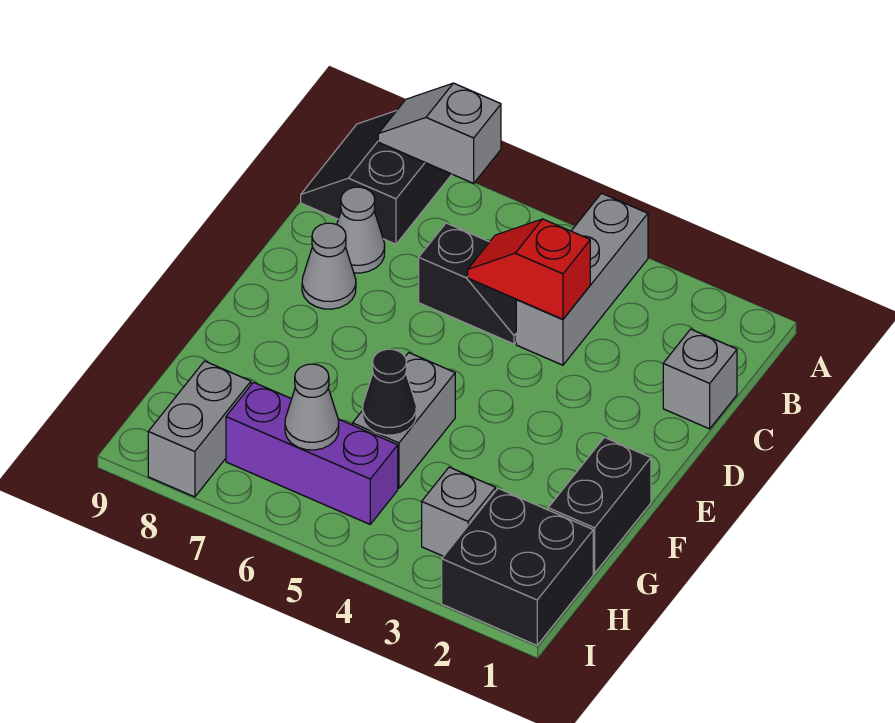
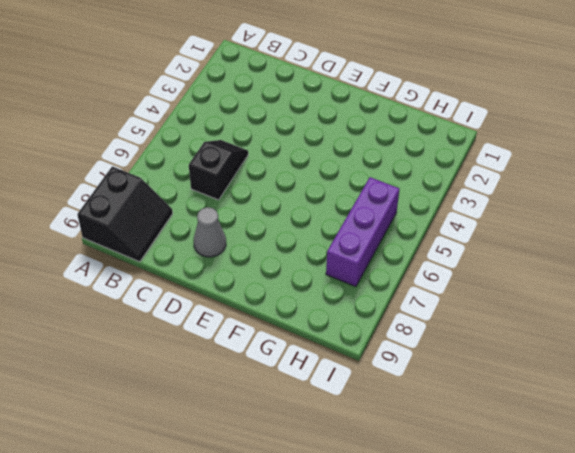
black slope A8:B9 level 1 top A -> black slope A8:B9 level 1 top 8
none -> grey brick A4:C4 level 1
none -> grey brick C1 level 1
none -> grey cone C8 level 1

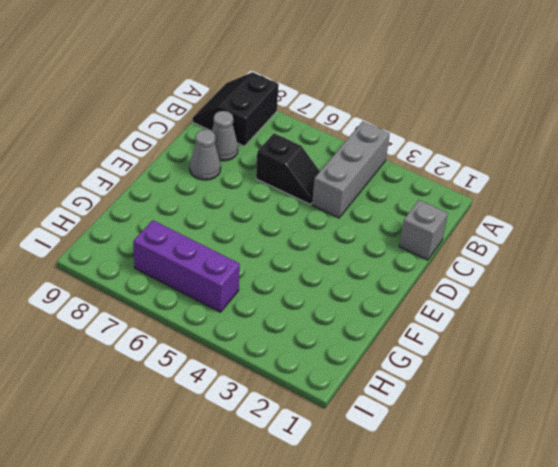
none -> black brick F1:G1 level 1
none -> grey brick F5:G5 level 1
none -> black brick H1:I2 level 1

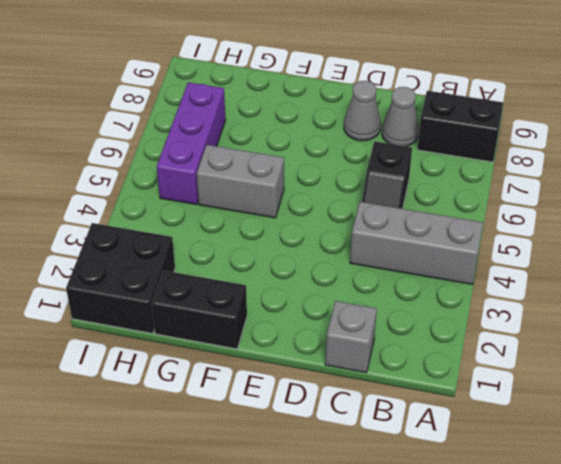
none -> grey brick H3 level 1
none -> grey brick H8:I8 level 1
none -> grey slope A7:A8 level 2 top 7

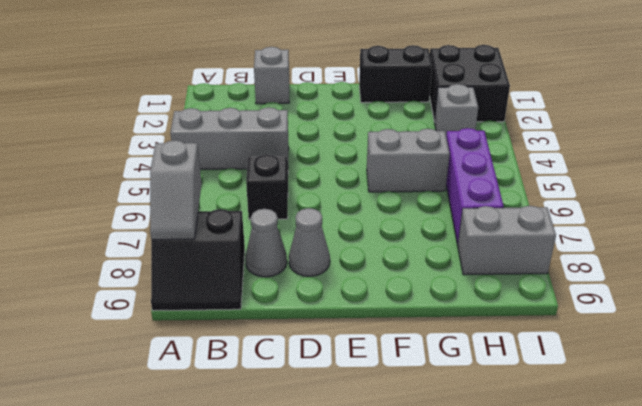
none -> red slope C4:C5 level 2 top 4
none -> black cone G5 level 2
none -> grey cone H6 level 2

